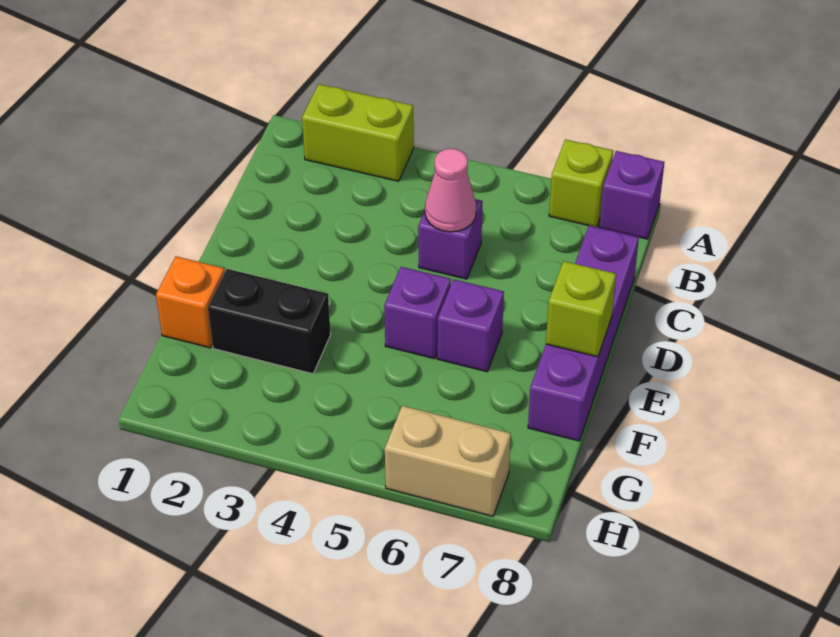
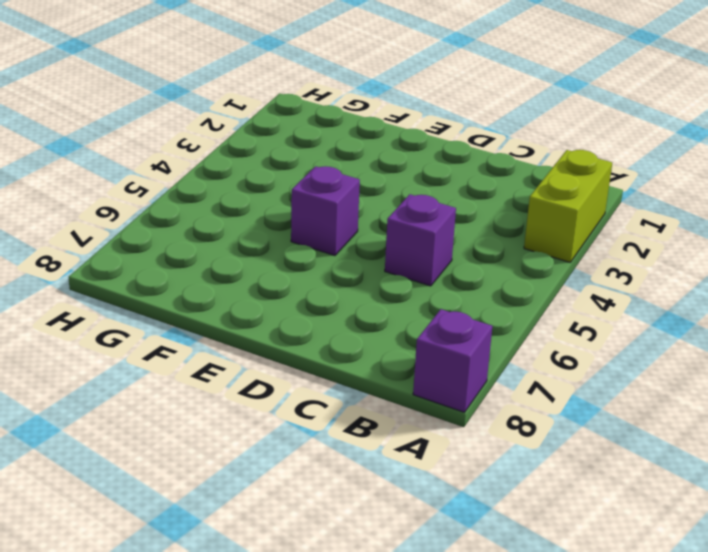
none -> lime brick A7 level 1
none -> purple brick C8:F8 level 1
none -> purple brick E6 level 1

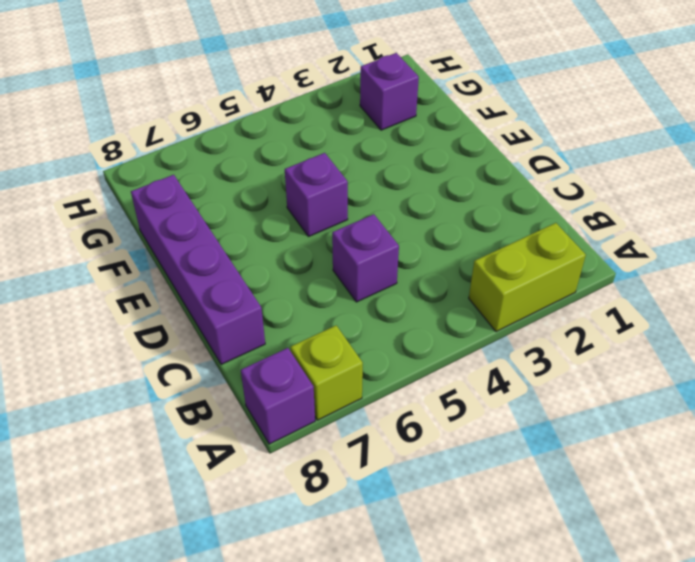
purple brick G2 level 1 -> purple brick E6 level 1
none -> orange brick F1 level 1
none -> black brick F2:F3 level 1
none -> tan brick H6:H7 level 1

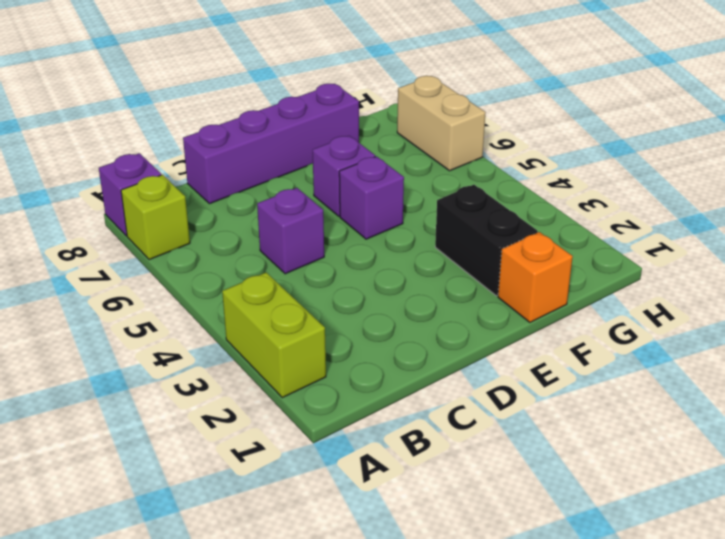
none -> pink cone C5 level 2
none -> lime brick E8 level 2

